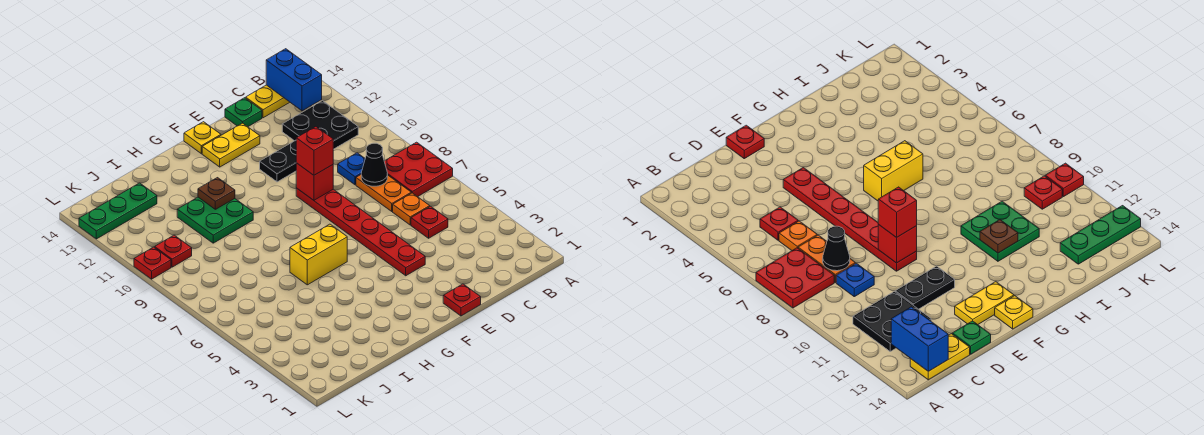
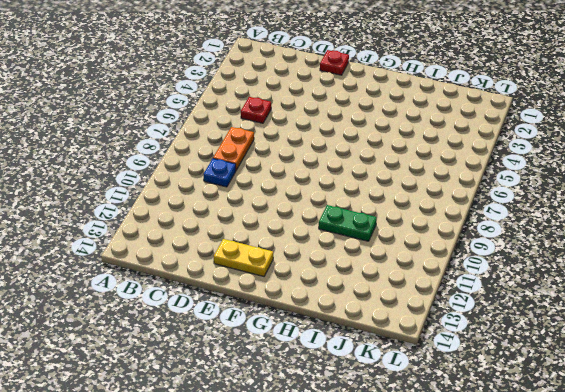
green plate H10:I10 level 1 -> green plate H10:I11 level 1
none -> red plate A7:B8 level 1
none -> black plate B11:C12 level 1
none -> yellow plate B14:C14 level 1

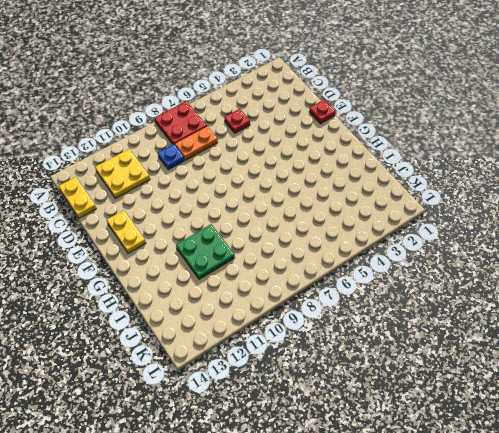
yellow plate B11:C12 level 1 -> black plate B11:C12 level 1
none -> orange plate C6 level 1
none -> black plate D11:E11 level 1
none -> green plate D14 level 1

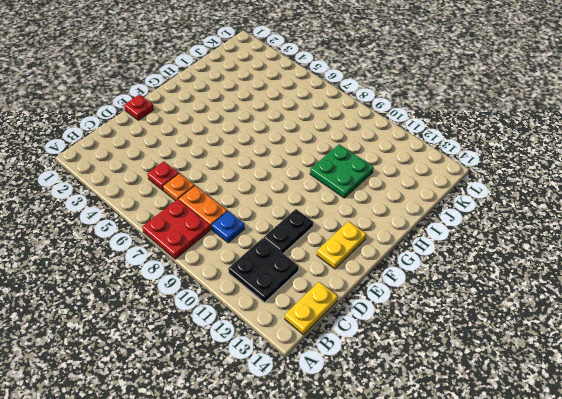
none -> green plate D14 level 1
none -> red plate E4:E9 level 1
none -> yellow plate F14 level 1

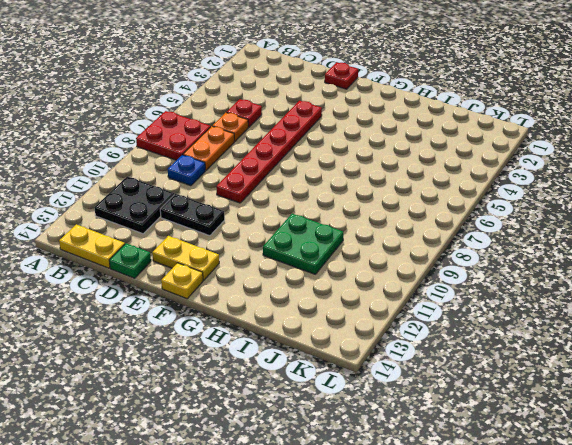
none -> yellow brick G6:H6 level 1
none -> green plate J13:L13 level 1
none -> red plate K10 level 1

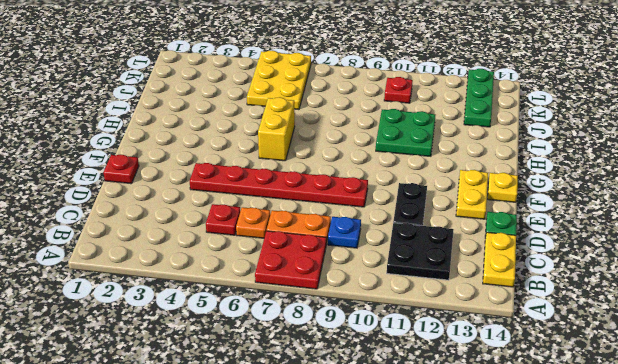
yellow plate J5:L6 level 1 -> none
none -> red plate L10 level 1
none -> blue brick B13:B14 level 2
none -> black cone C8 level 2

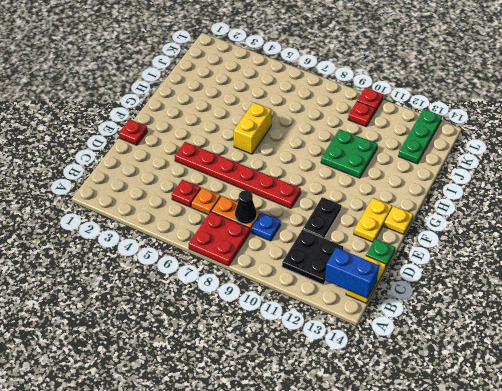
none -> red brick E9 level 2
none -> brown plate H11 level 2
none -> red brick E9 level 3

